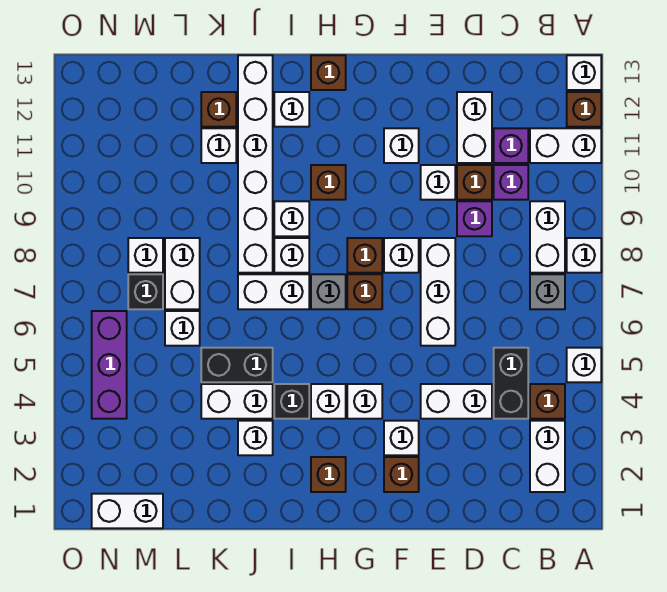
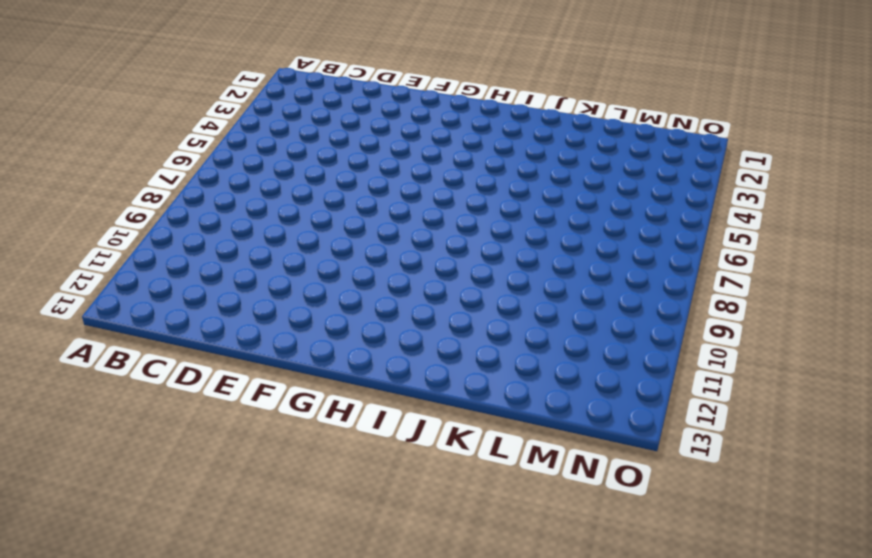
none -> white brick A5 level 1
none -> white brick A8 level 1
none -> white brick A11:B11 level 1
none -> brown brick A12 level 1

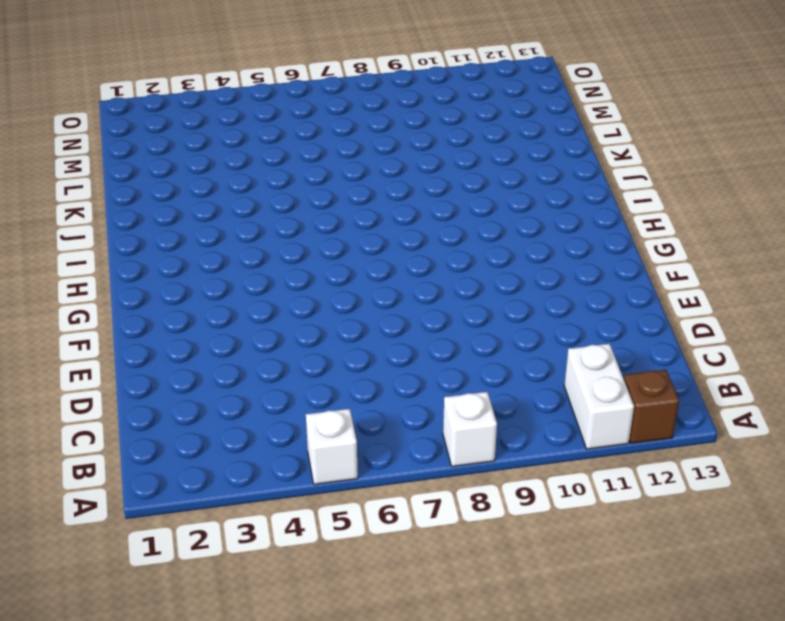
none -> white brick A13 level 1
none -> white brick B2:B3 level 1
none -> brown brick B4 level 1
none -> grey brick B7 level 1

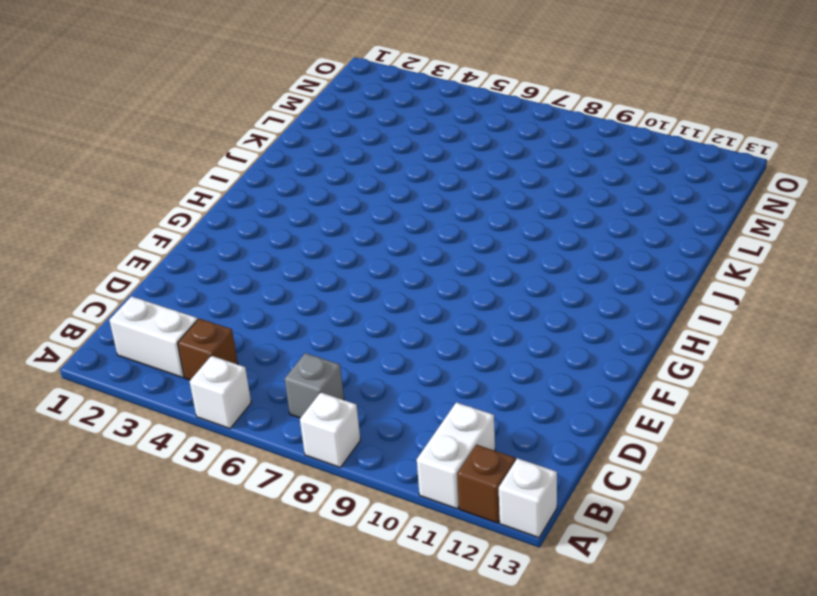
none -> white brick B8:B9 level 1
none -> black brick C4:C5 level 1
none -> purple brick C10 level 1
none -> purple brick C11 level 1

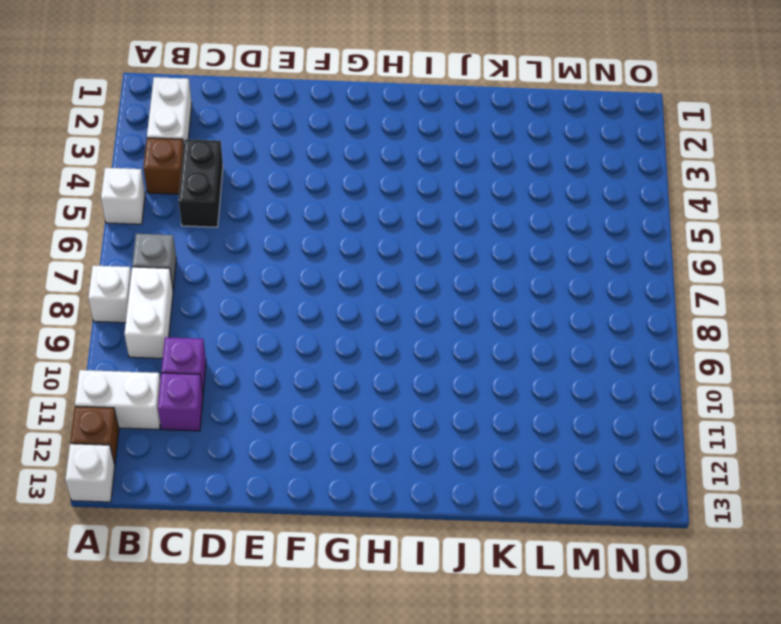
none -> white brick D4:E4 level 1
none -> purple brick D9 level 1
none -> brown brick D10 level 1
none -> white brick D11:D12 level 1

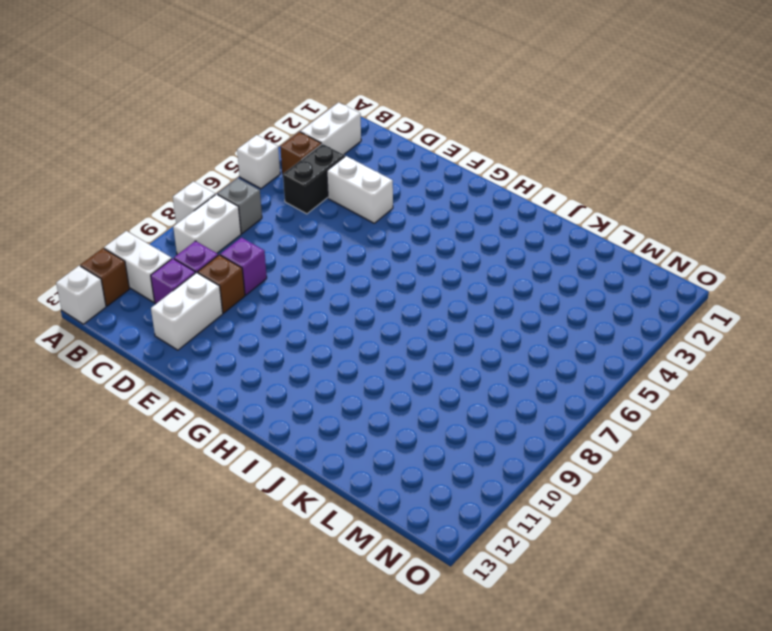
none -> white brick E6:E8 level 1
none -> white brick E10 level 1
none -> brown brick F2 level 1
none -> white brick F3 level 1

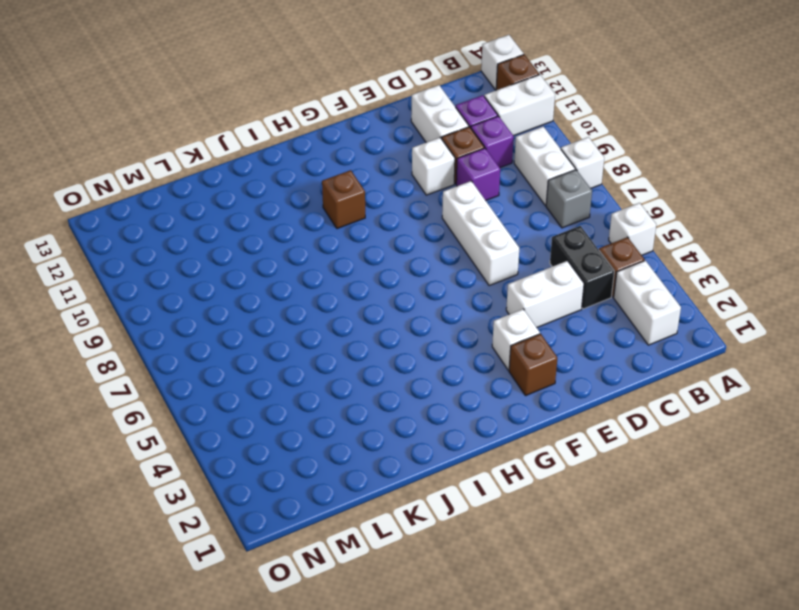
none -> white brick F8 level 1
none -> white brick F11 level 1
none -> white brick G4 level 1
none -> brown brick G7 level 1

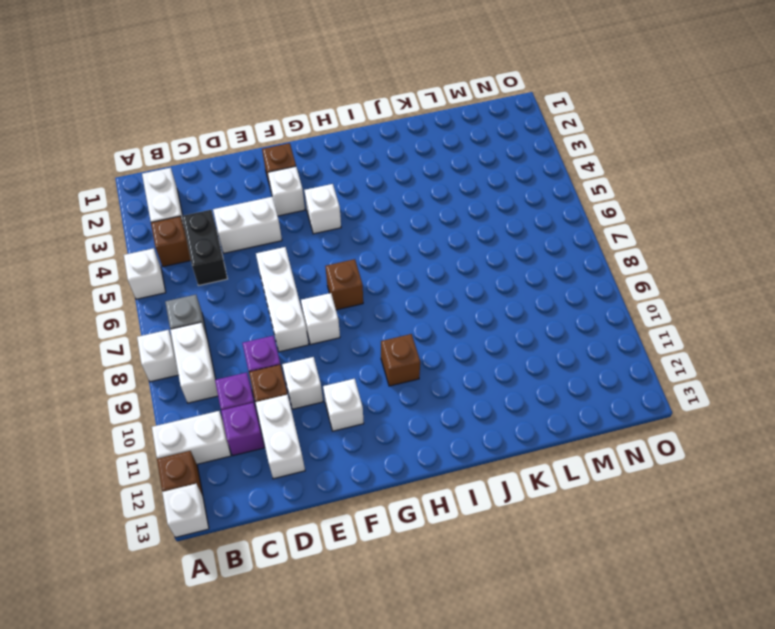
none -> brown brick G8 level 1
none -> brown brick H2 level 1
none -> white brick H4 level 1
none -> grey brick H7 level 1

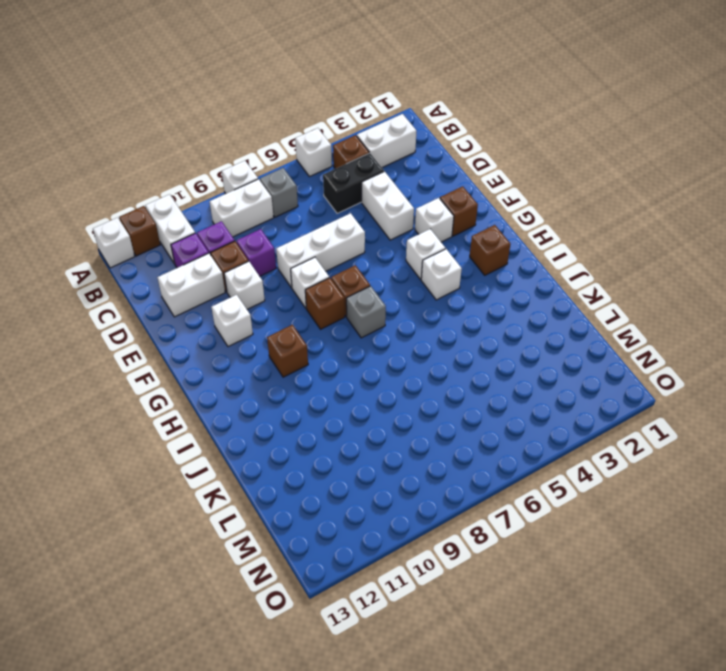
none -> brown brick H13 level 1
none -> black brick I4 level 1
none -> white brick I7:J7 level 1
none -> white brick I8 level 1

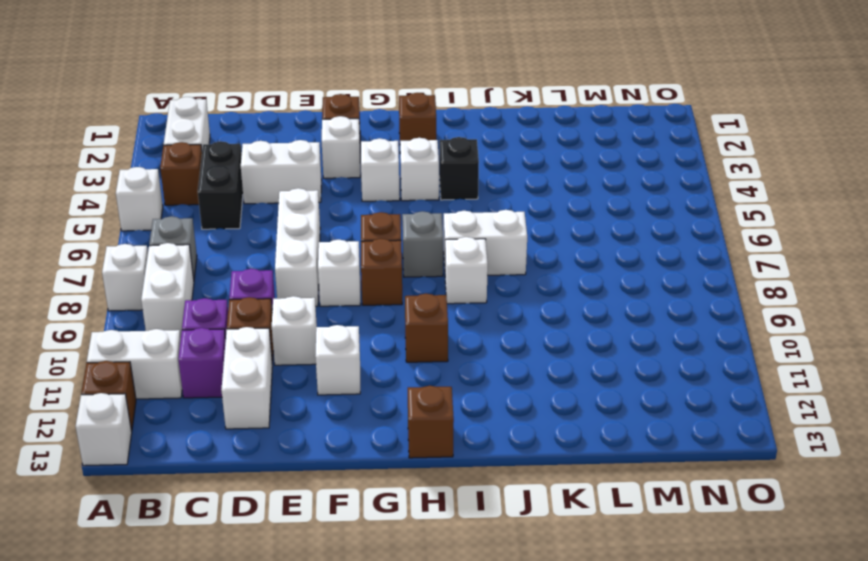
none -> white brick I9 level 1
none -> white brick I12 level 1
none -> white brick J3 level 1
none -> white brick J4:K4 level 1

